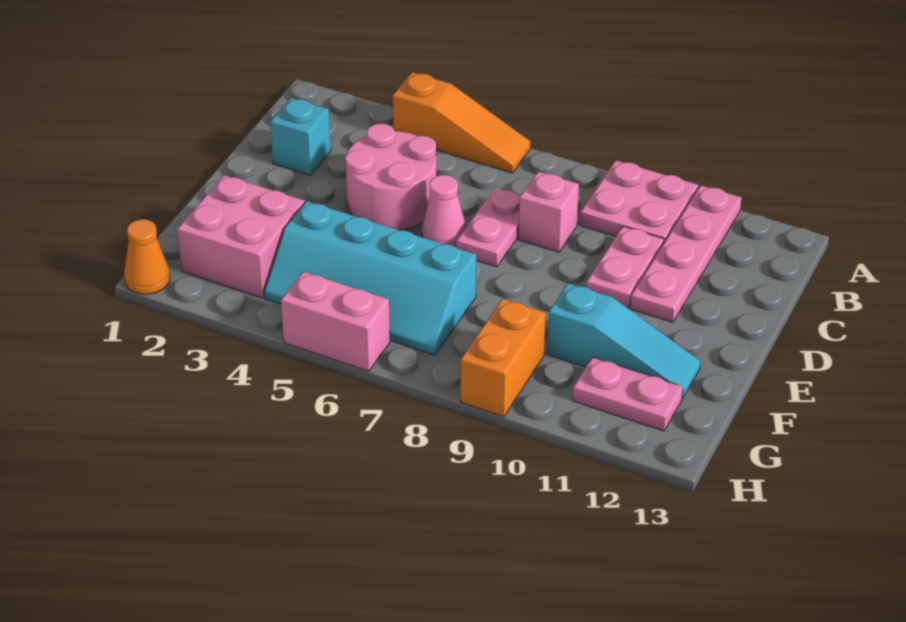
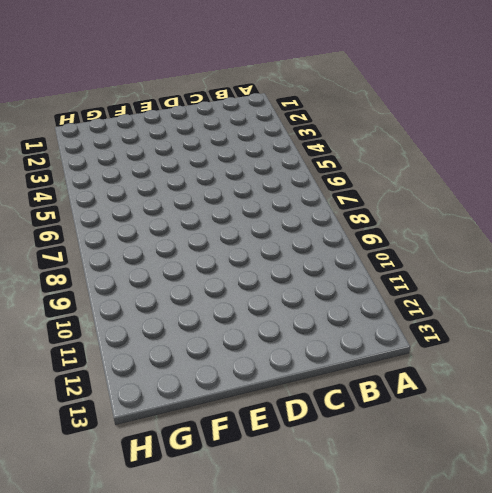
none -> orange slope A4:A6 level 1 top 4
none -> pink plate A9:B10 level 1
none -> pink plate A11:D11 level 1

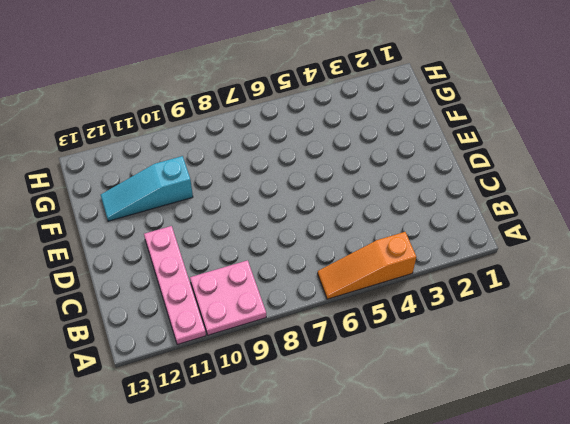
none -> cyan brick C2 level 1
none -> pink round brick C4:D5 level 1
none -> pink plate C7:D7 level 1

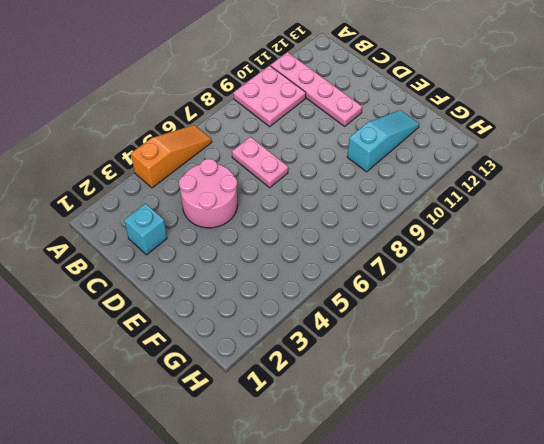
none -> pink brick C8 level 1
none -> pink plate C10:D10 level 1
none -> pink cone D6 level 1

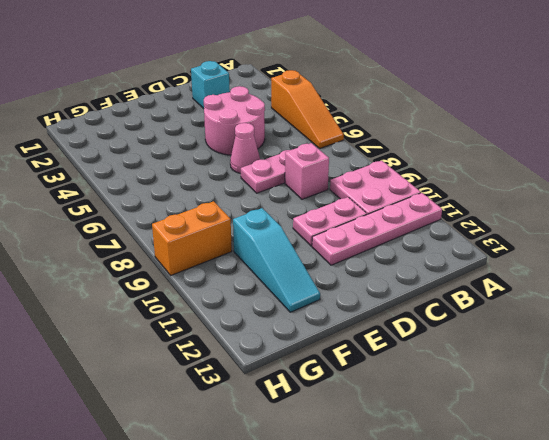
none -> pink brick F2:G3 level 1
none -> cyan slope F4:G7 level 1 top F
none -> pink plate G11:G12 level 1

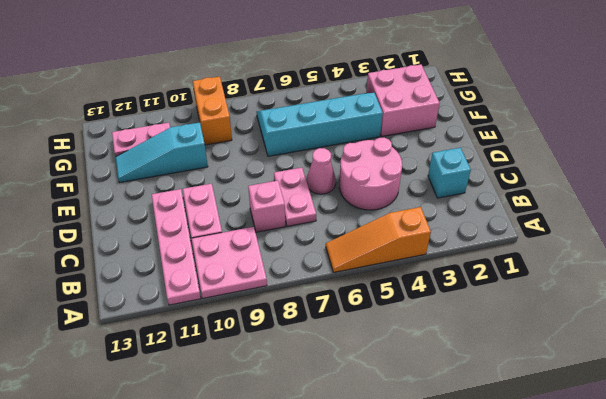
none -> orange cone H1 level 1
none -> pink brick H5:H6 level 1

